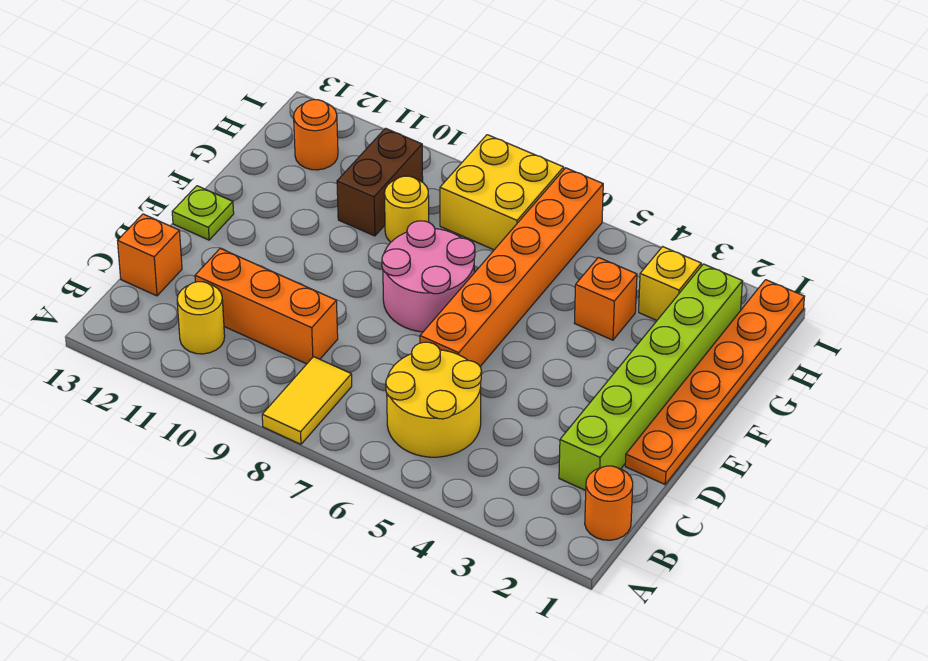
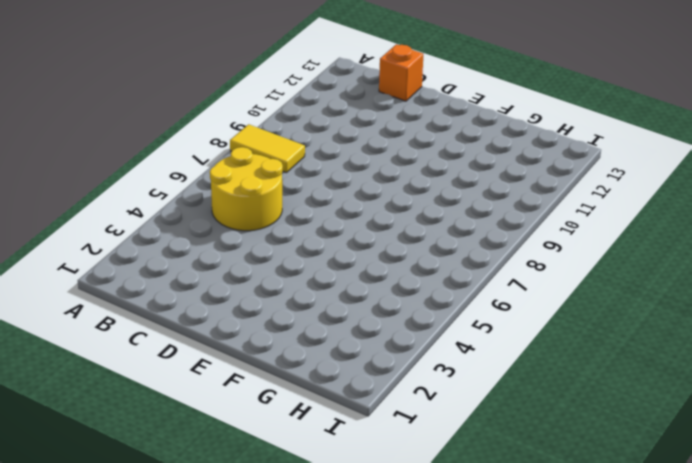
none -> orange round brick B1 level 1
none -> yellow round brick B11 level 1
none -> lime brick C2:H2 level 1

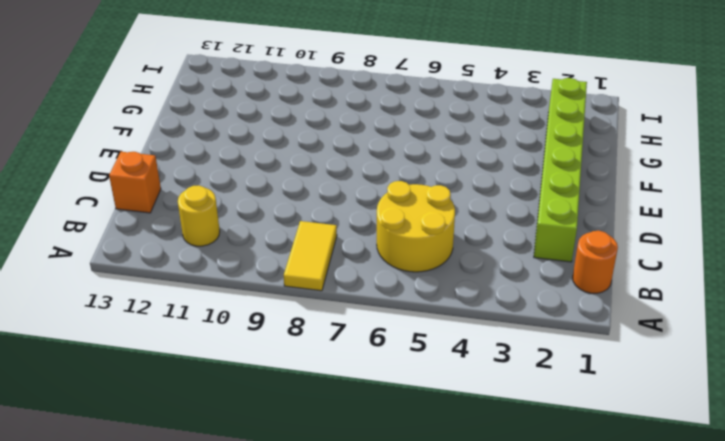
none -> orange brick C9:C11 level 1
none -> orange plate D1:I1 level 1
none -> orange brick D6:I6 level 1

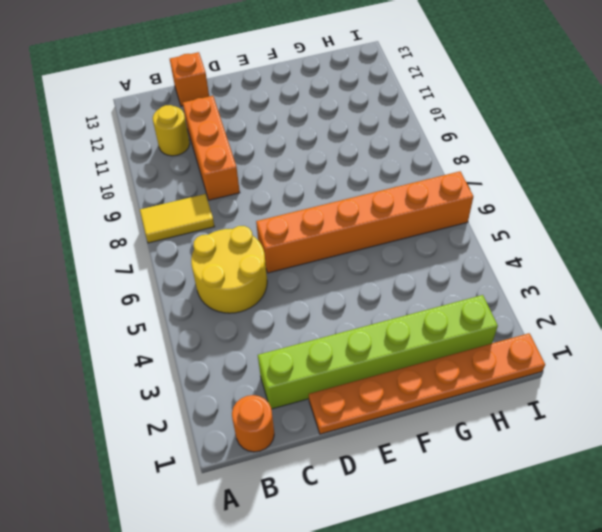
none -> pink round brick E7:F8 level 1
none -> lime plate E13 level 1
none -> orange brick G4 level 1

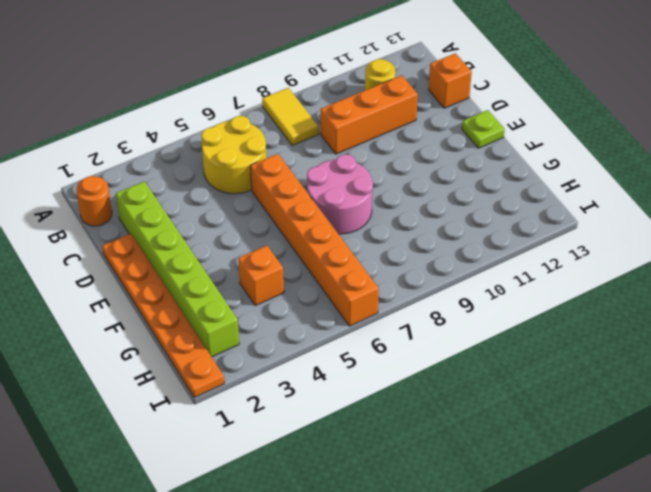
none -> yellow round brick G9 level 1
none -> brown brick G10:H10 level 1
none -> yellow brick H3 level 1

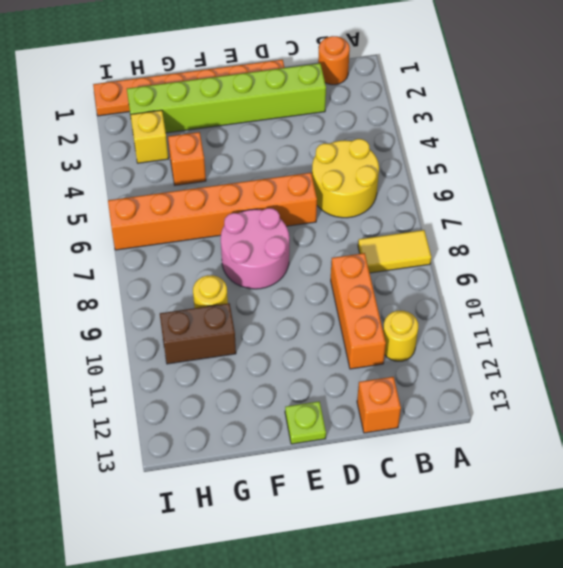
none -> yellow brick H7:I8 level 1
none -> orange round brick H12 level 1

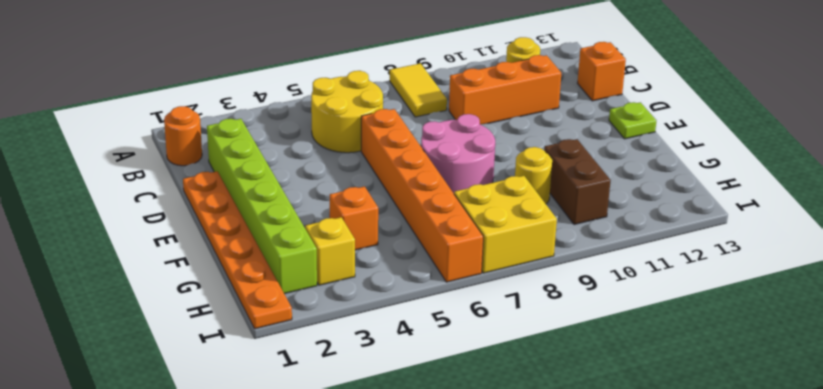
none -> orange round brick H12 level 1

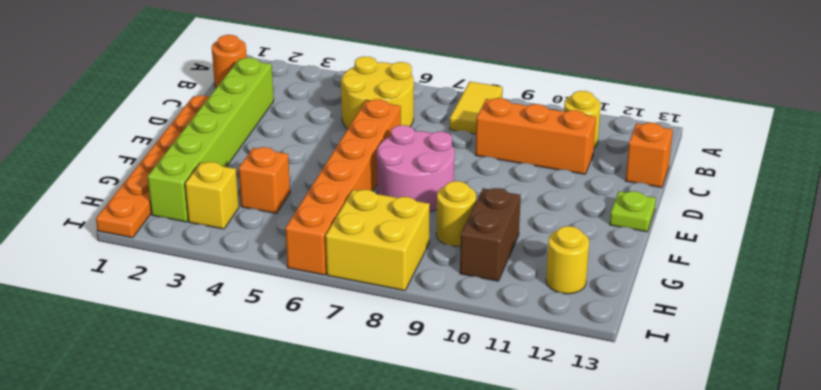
yellow round brick H12 level 1 -> orange round brick H12 level 1

